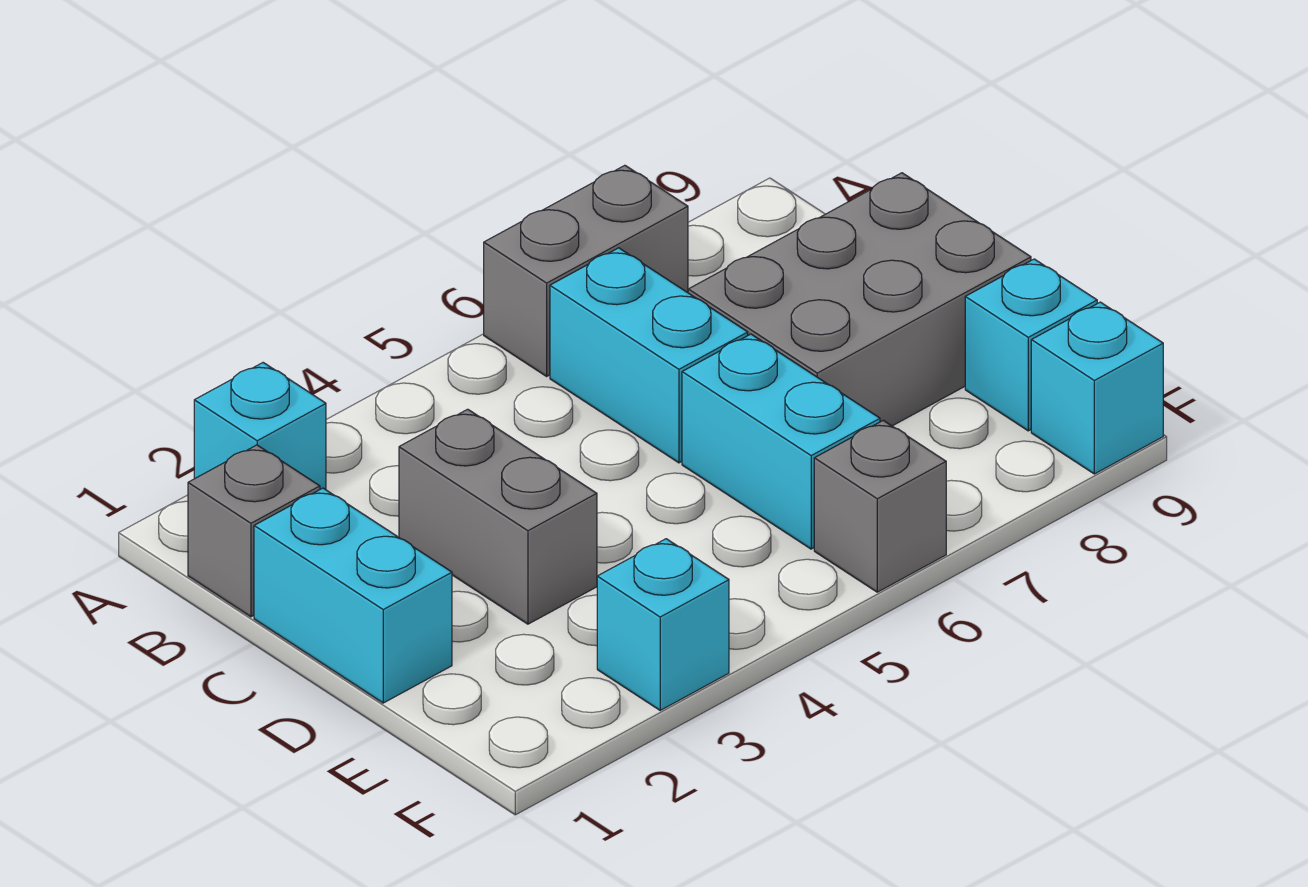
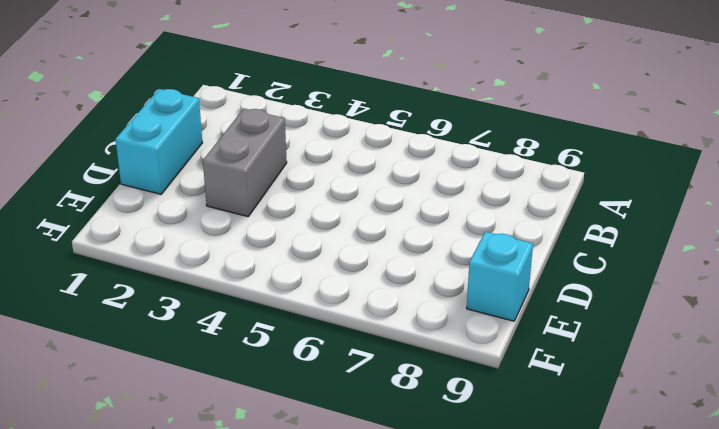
none -> cyan brick A2 level 1
none -> grey brick A6:A7 level 1
none -> grey brick B1 level 1

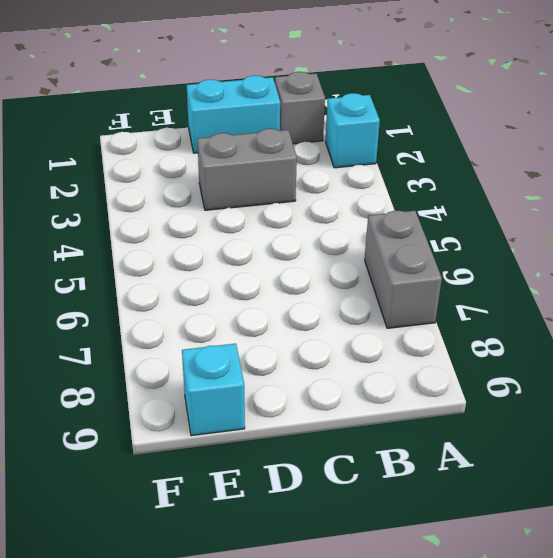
none -> cyan brick B6:C6 level 1
none -> grey brick C7:D9 level 1
none -> cyan brick D6:E6 level 1

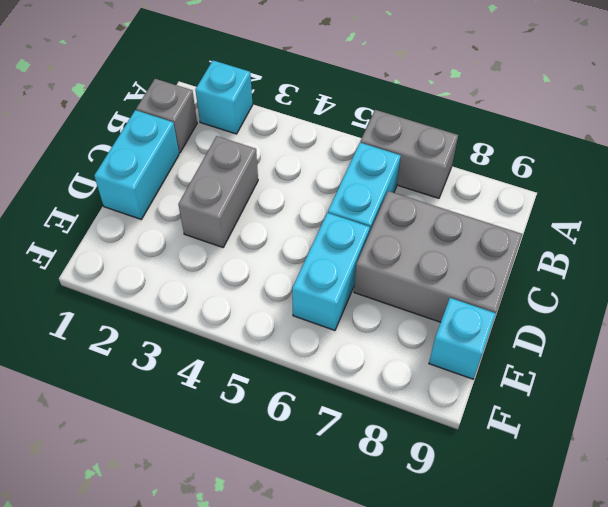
none -> cyan brick F3 level 1
none -> grey brick F6 level 1
none -> cyan brick F9 level 1

